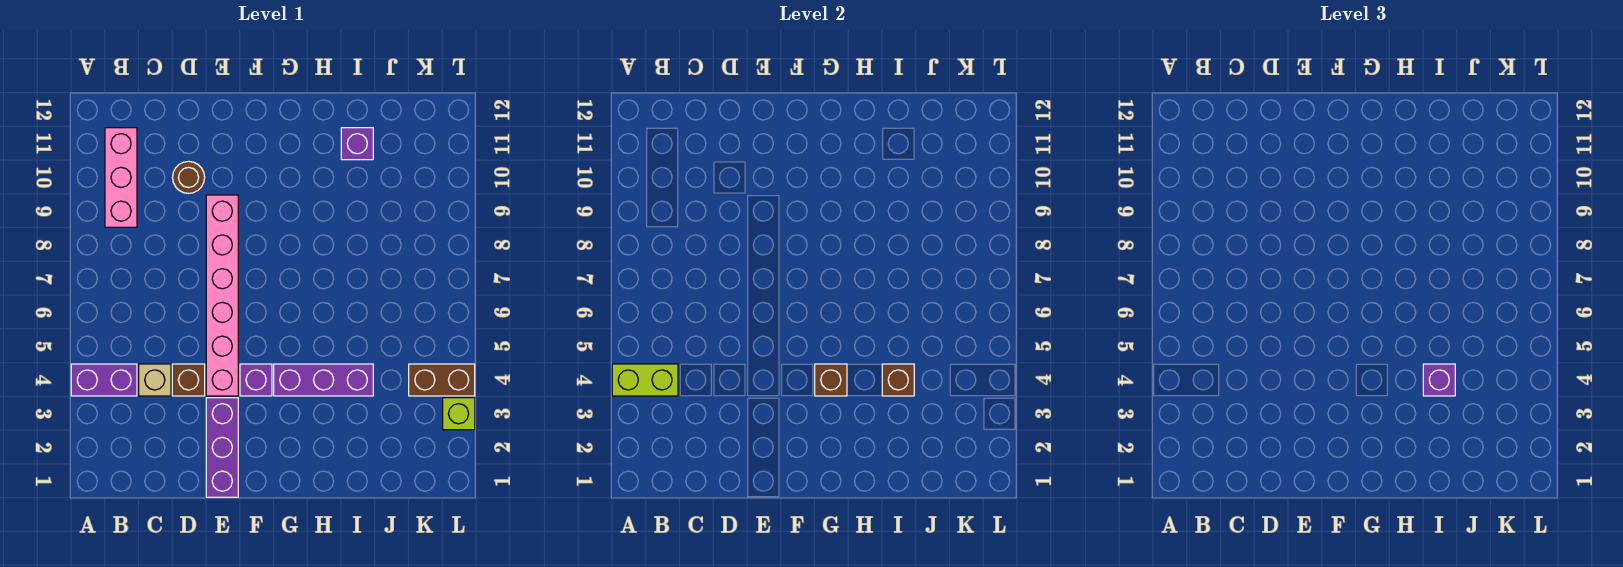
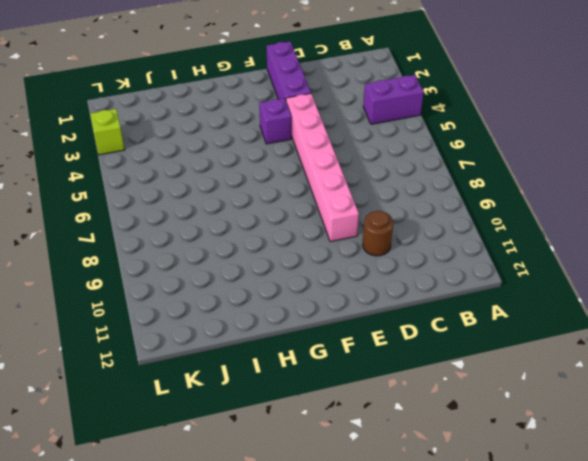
none -> pink brick B9:B11 level 1
none -> tan brick C4 level 1
none -> brown brick D4 level 1

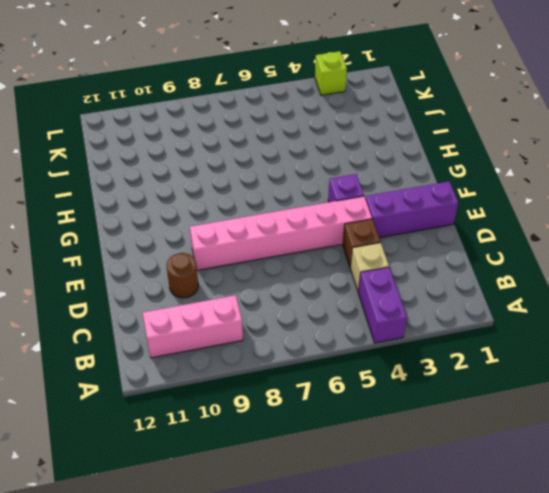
none -> purple brick G4:I4 level 1
none -> purple brick I11 level 1
none -> brown brick K4:L4 level 1

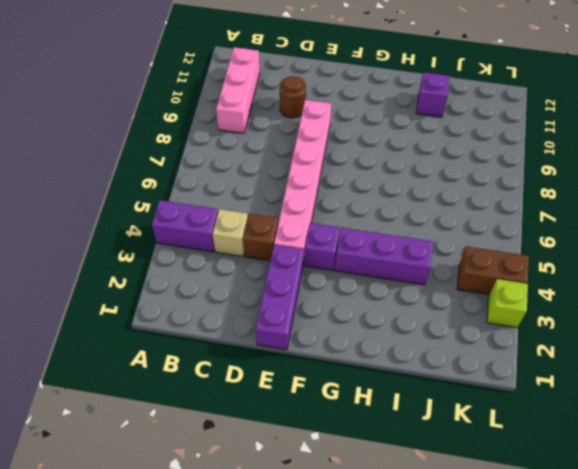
none -> lime brick A4:B4 level 2
none -> brown brick G4 level 2
none -> brown brick I4 level 2

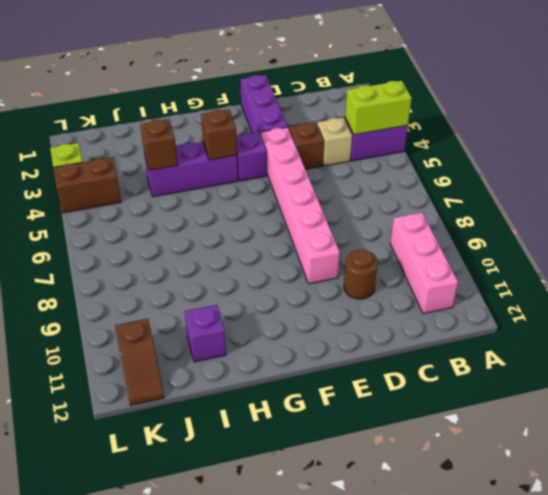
brown slope K11:K12 level 1 top 11 -> none
none -> purple brick I4 level 3

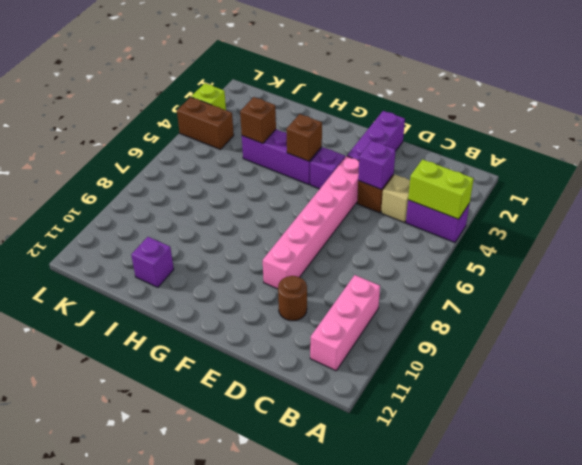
purple brick D4 level 2 -> purple brick I4 level 3

